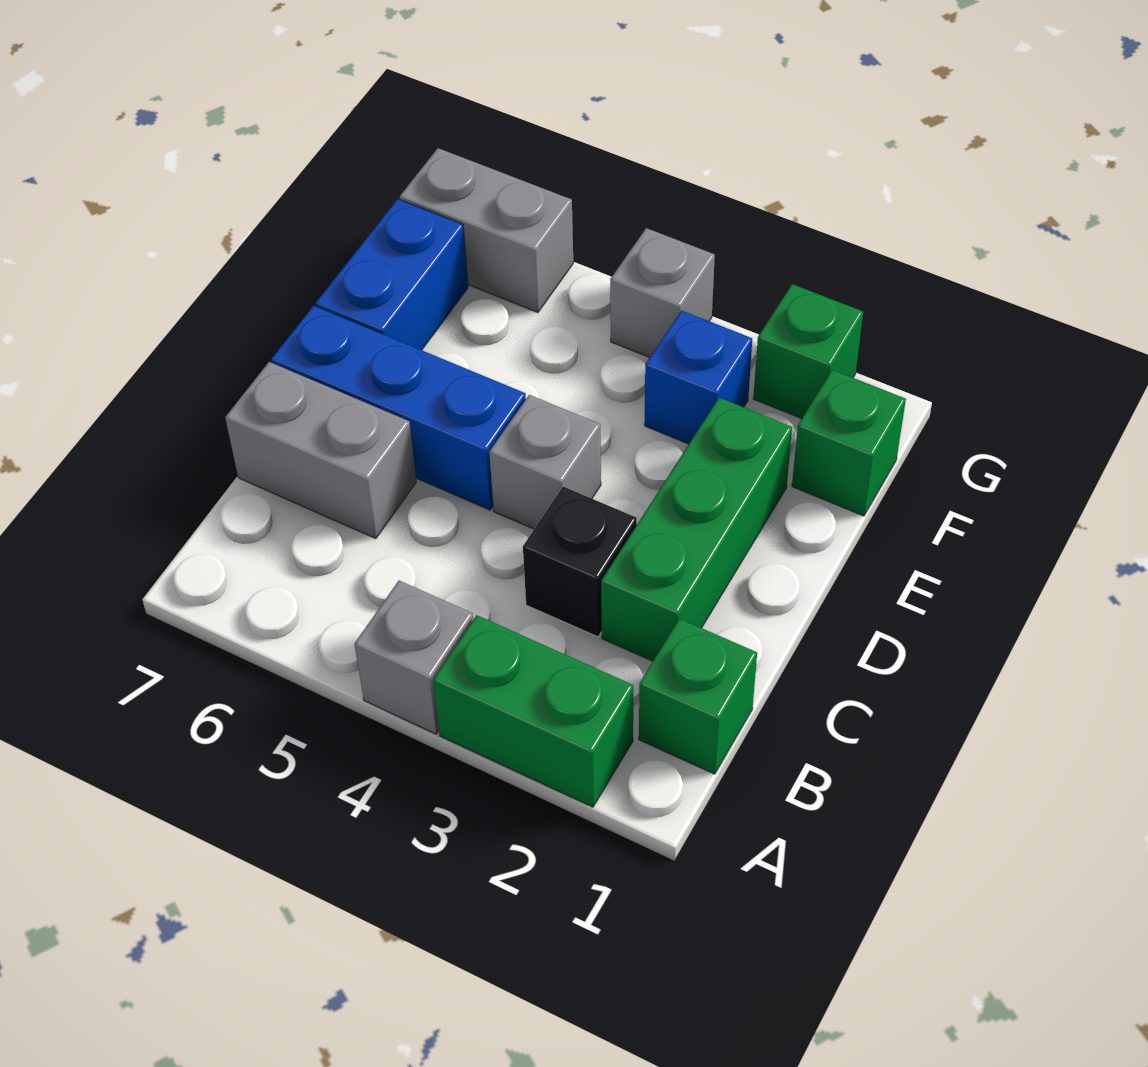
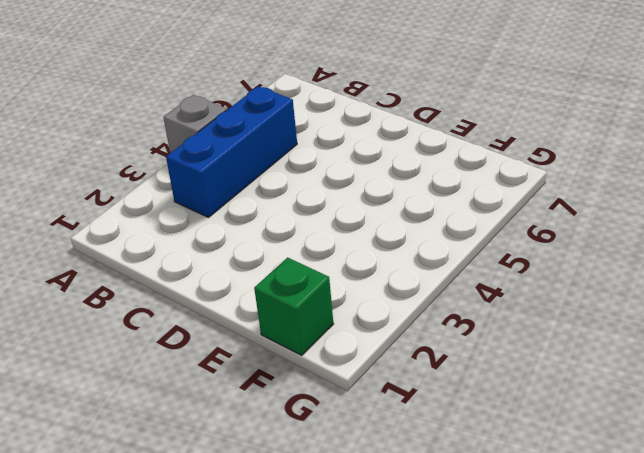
blue brick B3:B5 level 1 -> blue brick D5:D7 level 1
none -> green brick A2:A3 level 1
none -> green brick B1 level 1
none -> green brick C2:E2 level 1

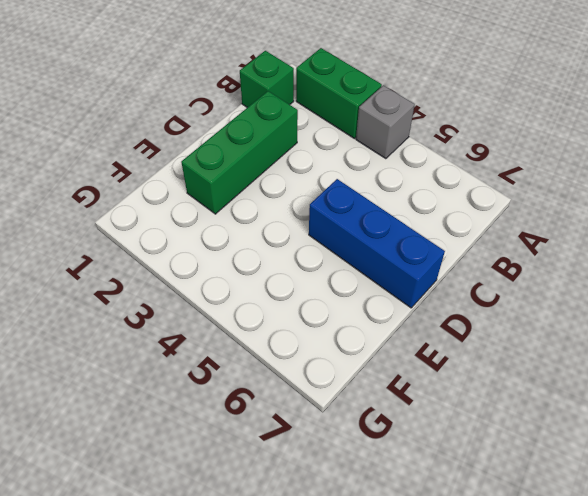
none -> black brick C3 level 1
none -> grey brick C6:C7 level 1
none -> grey brick D4 level 1

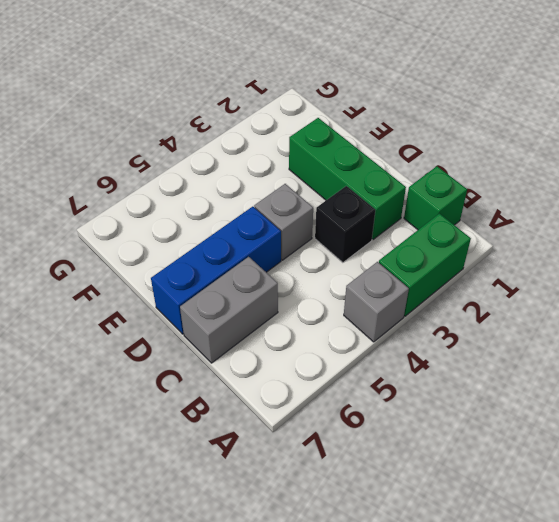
none -> blue brick E7:F7 level 1
none -> green brick F1 level 1
none -> blue brick F3 level 1

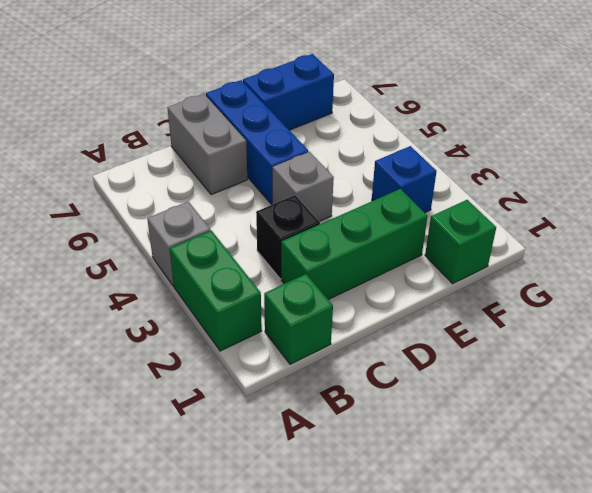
none -> green brick G2 level 1
none -> grey brick G4 level 1
none -> grey brick G6:G7 level 1

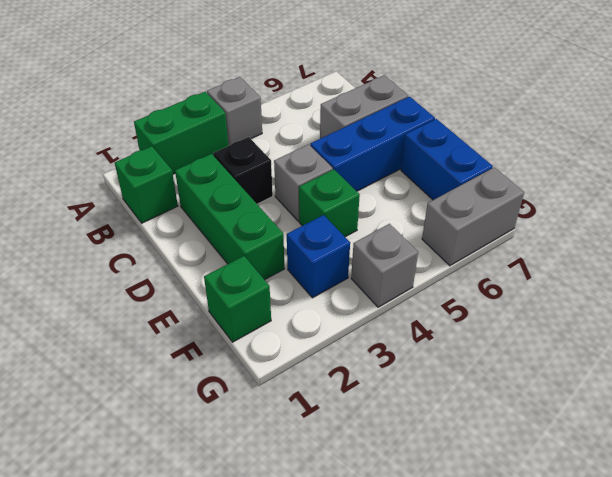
green brick E4 level 1 -> green brick G2 level 1

